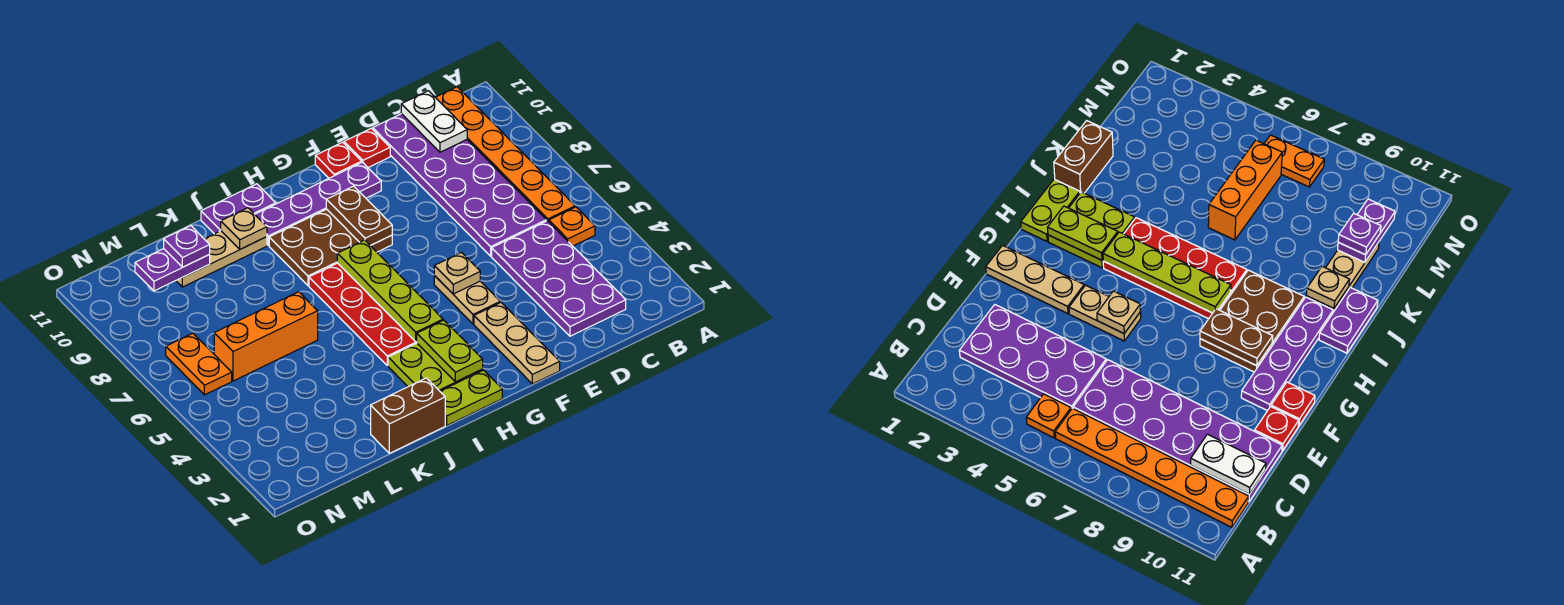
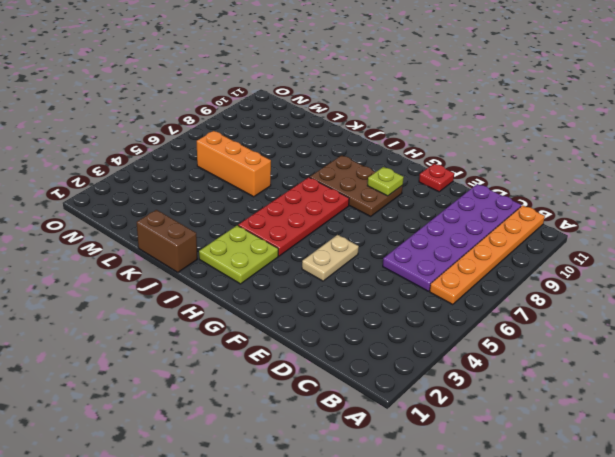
lime plate G9 level 2 -> brown plate G8:G9 level 2
none -> orange plate B5 level 1
none -> purple plate C2:D5 level 1
none -> red plate E11 level 1

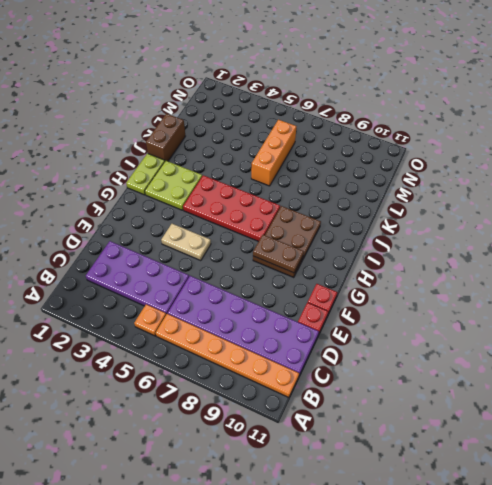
none -> tan plate F1:F3 level 1
none -> purple plate F10:I10 level 1
none -> purple plate I11:J11 level 1

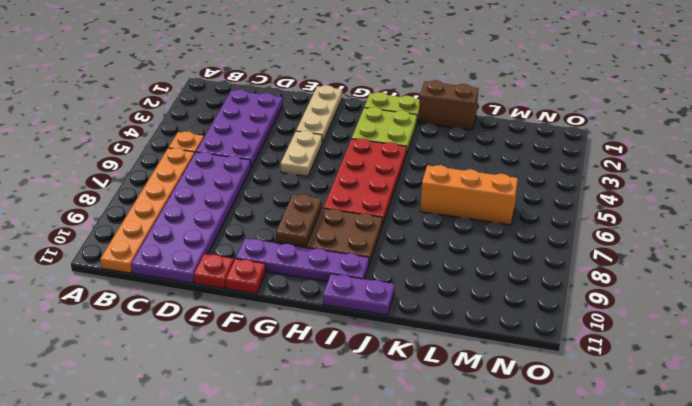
none -> tan plate J10:L10 level 1
none -> orange plate N6:N7 level 1
none -> white plate C10:C11 level 2

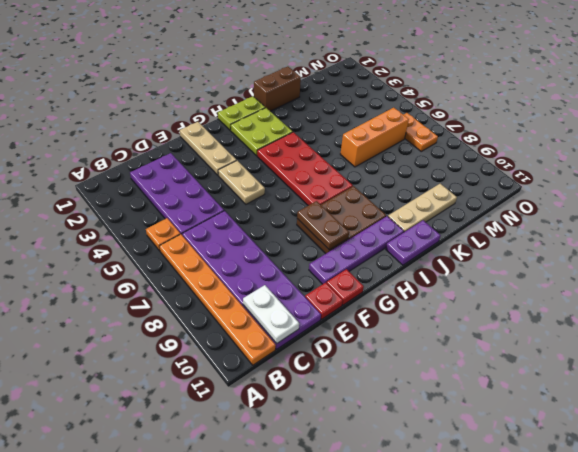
none -> tan plate F5 level 2
none -> lime plate H2:H3 level 2
none -> lime plate H4:H7 level 2

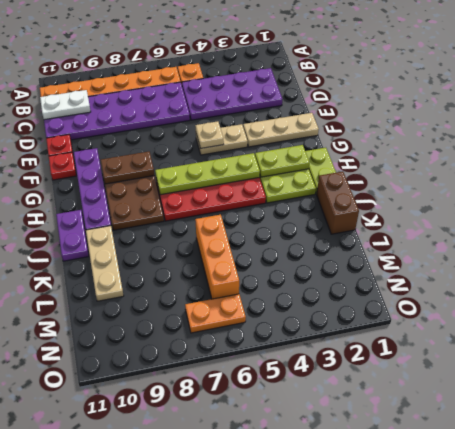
none -> tan plate J10 level 2
none -> purple plate L10:M10 level 2
none -> purple plate L10 level 3

